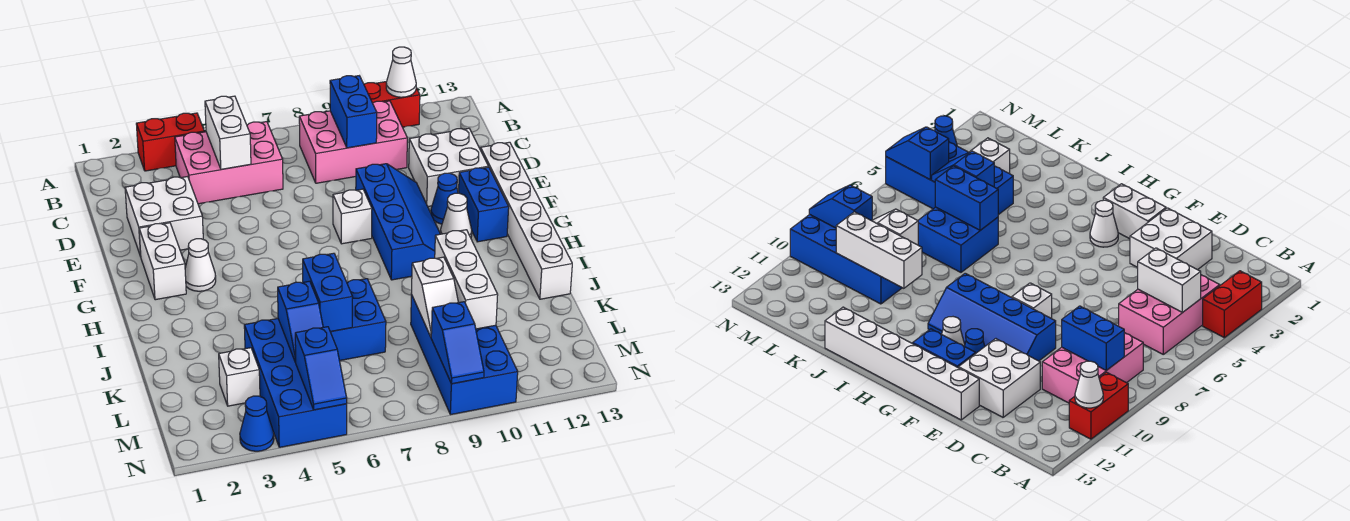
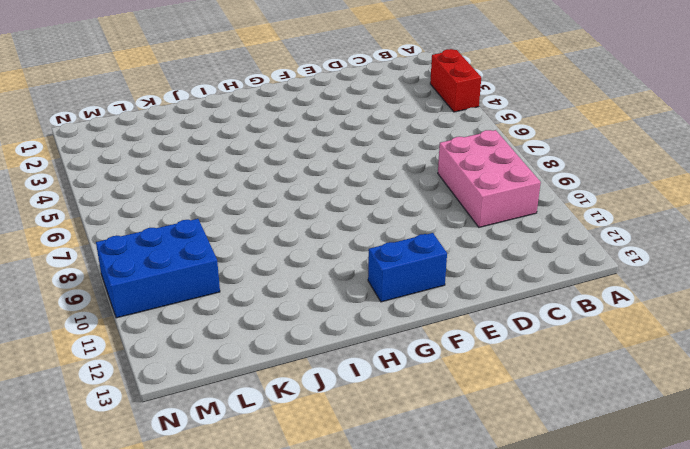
blue brick L9:N10 level 1 -> blue brick K9:N10 level 1
none -> red brick A10:A11 level 1
none -> pink brick B4:C6 level 1
none -> white brick D2:E3 level 1

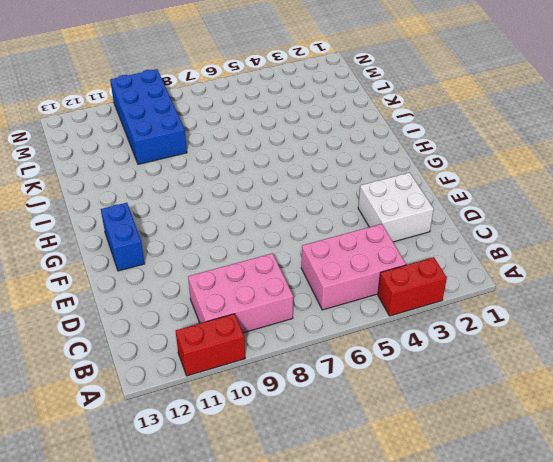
none -> white brick D11:E12 level 1
none -> blue slope E9:H10 level 1 top 9
none -> white brick E13:J13 level 1

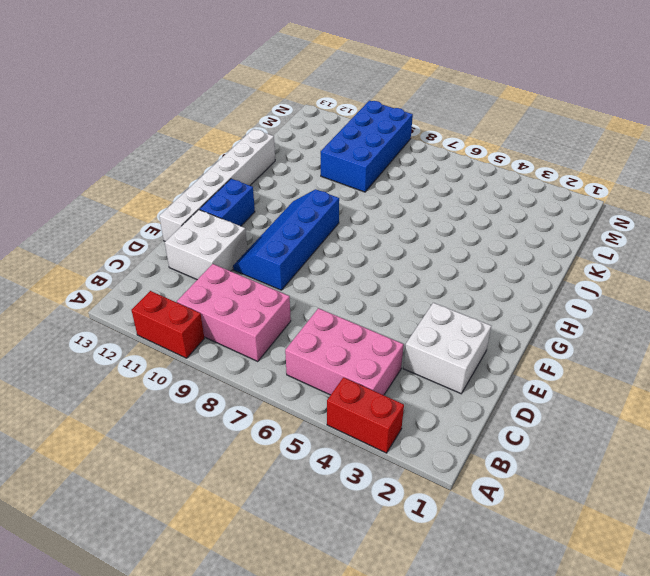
none -> white brick F2:G2 level 1
none -> white brick F8 level 1
none -> blue cone F11 level 1

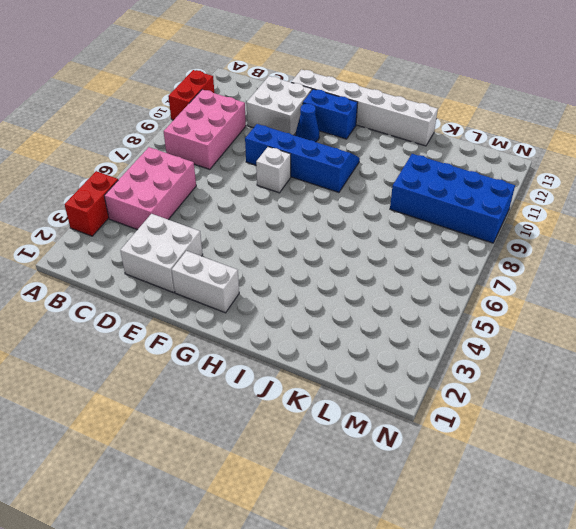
none -> white cone G3 level 1
none -> white cone G11 level 1
none -> blue brick J6:K7 level 1

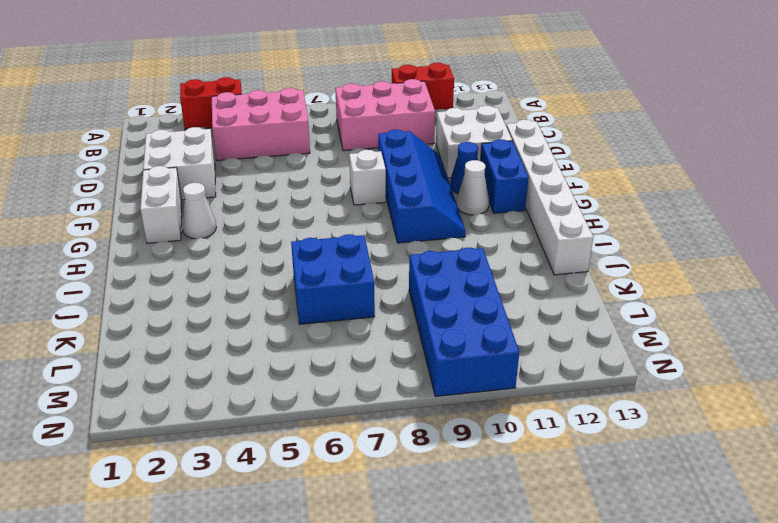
none -> blue brick K4:N5 level 1
none -> white brick L3 level 1
none -> blue cone N3 level 1

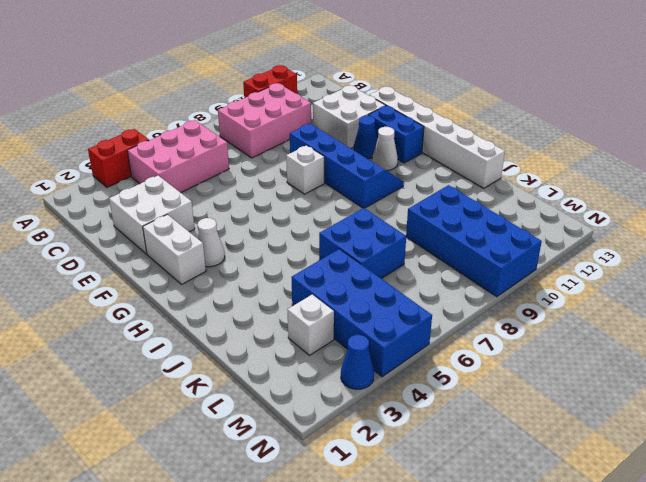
none -> white cone A11 level 2
none -> white brick B5:C5 level 2
none -> blue brick B9:C9 level 2

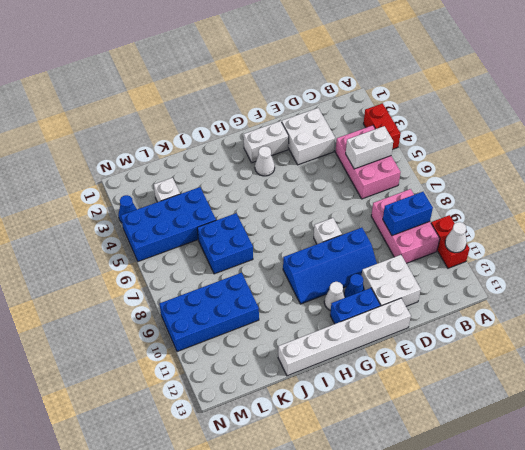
none -> blue brick J6:K6 level 2
none -> white brick J10:L10 level 2
none -> blue slope K5:L5 level 2 top K

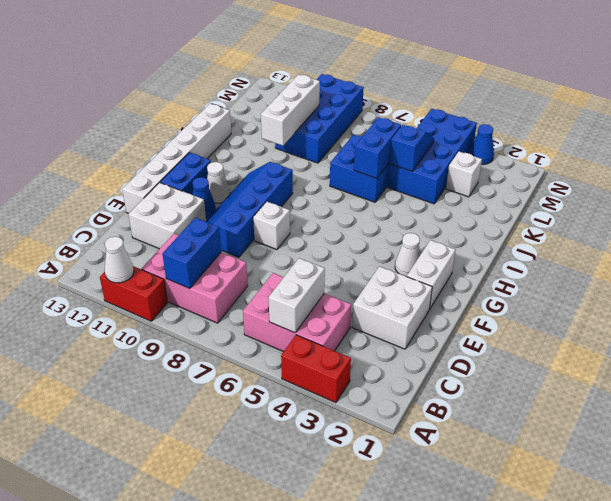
none -> white slope K9:L9 level 2 top K
none -> blue slope M5:N5 level 2 top M
none -> blue slope M9:N9 level 2 top M

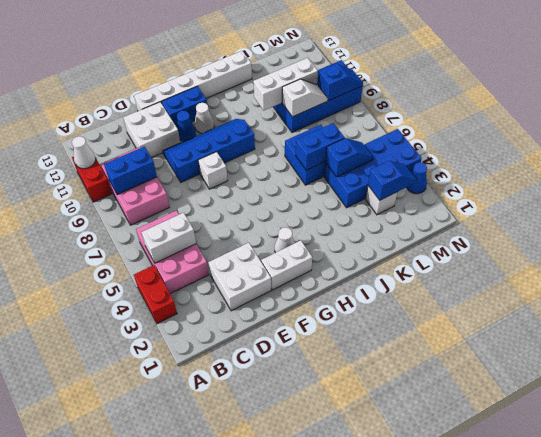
blue slope L3:M3 level 2 top L -> blue slope M5:N5 level 2 top M

